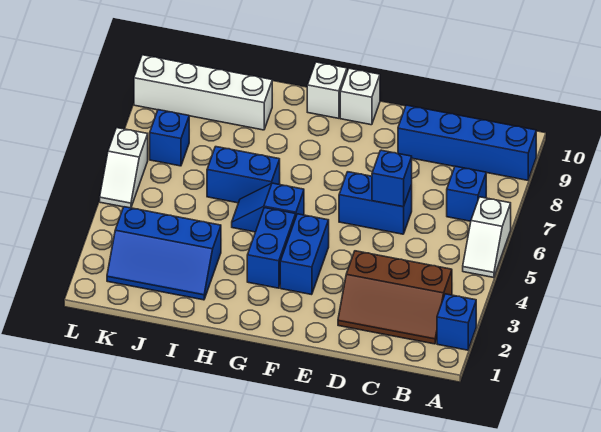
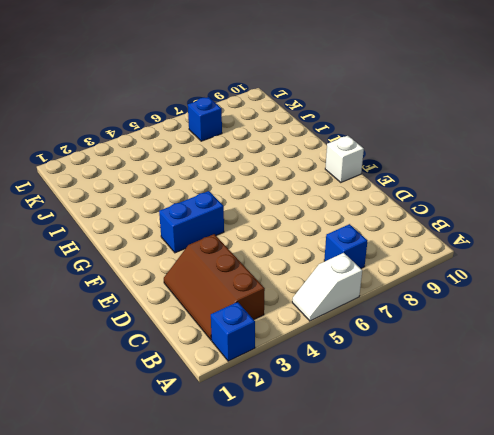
none -> blue brick A9:D9 level 1
none -> blue brick D6:E6 level 1
none -> blue brick G3:G4 level 1

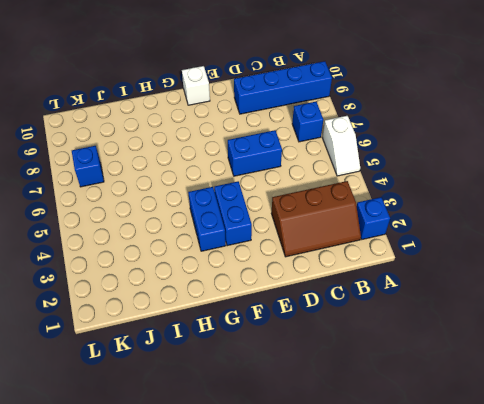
none -> blue slope G5:H5 level 1 top G
none -> white brick G10 level 1
none -> blue brick H6:I6 level 1

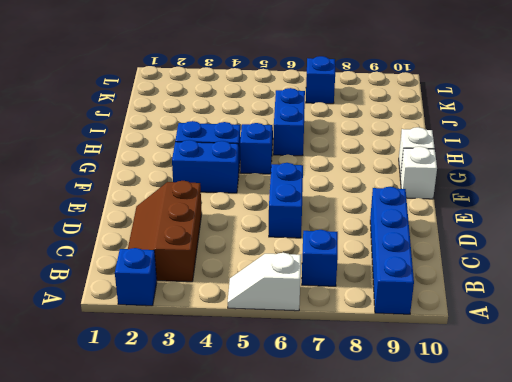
none -> blue slope I2:K3 level 1 top 3
none -> white brick I9:L9 level 1
none -> white slope L5:L6 level 1 top 6

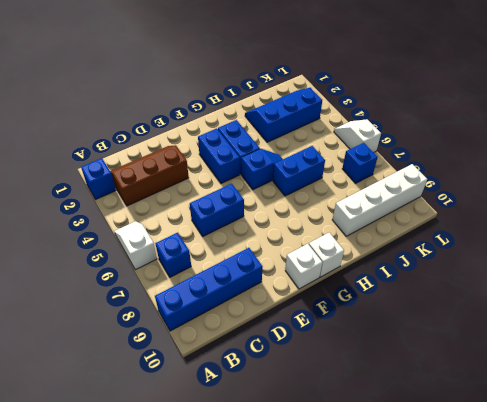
none -> blue brick D6 level 2

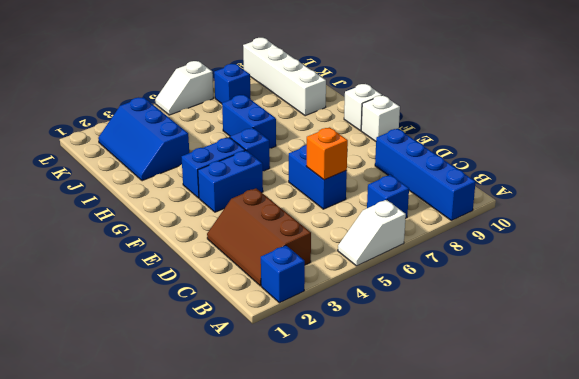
orange brick D6 level 2 -> blue brick D6 level 2

